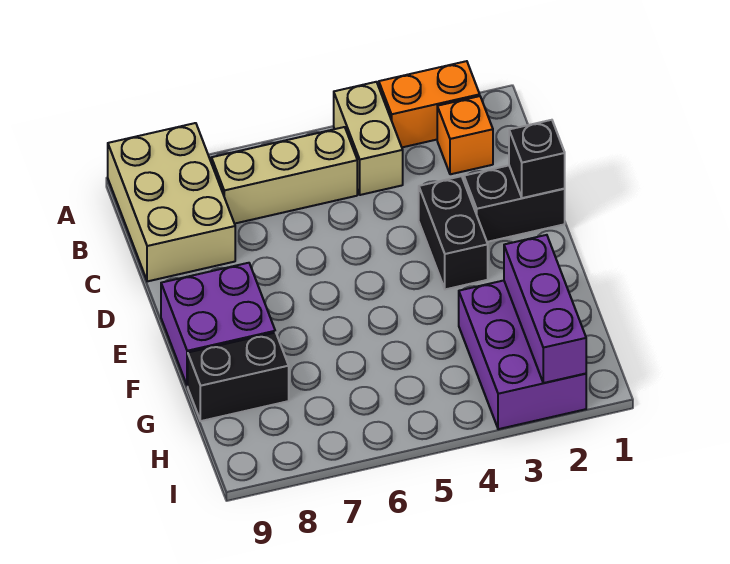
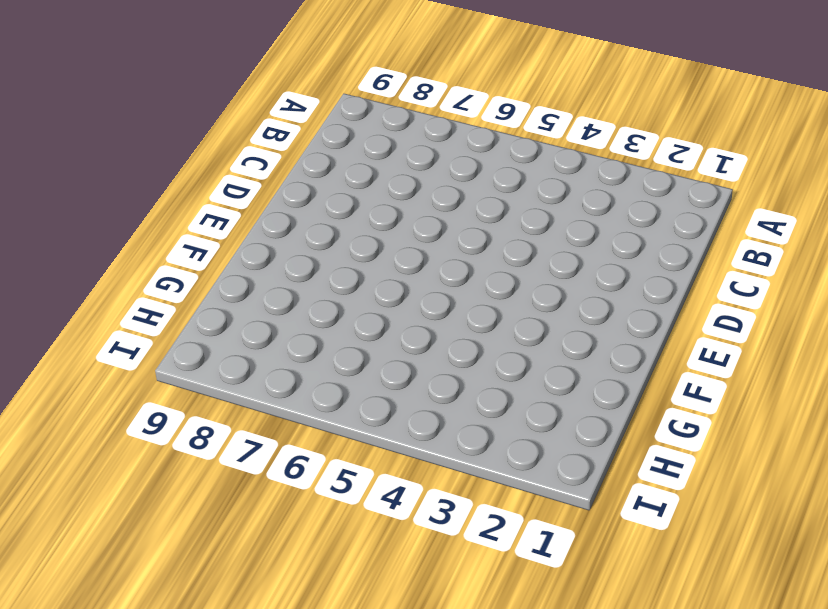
none -> orange brick A2:A3 level 1
none -> tan brick A4:B4 level 1
none -> tan brick A8:C9 level 1

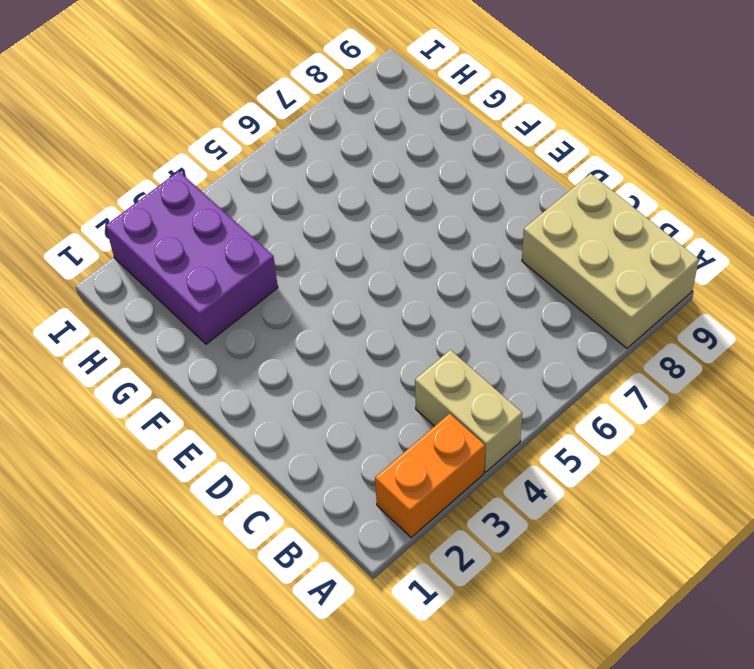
none -> orange brick B2 level 1
none -> tan brick B5:B7 level 1
none -> black brick D1:D2 level 1

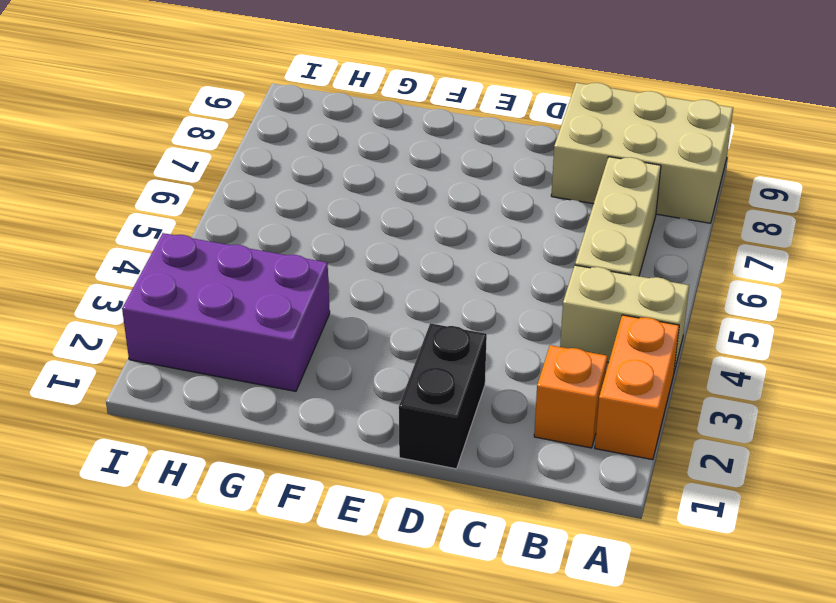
none -> black brick D3:E3 level 1
none -> purple brick E8:F9 level 1
none -> black brick G8:G9 level 1

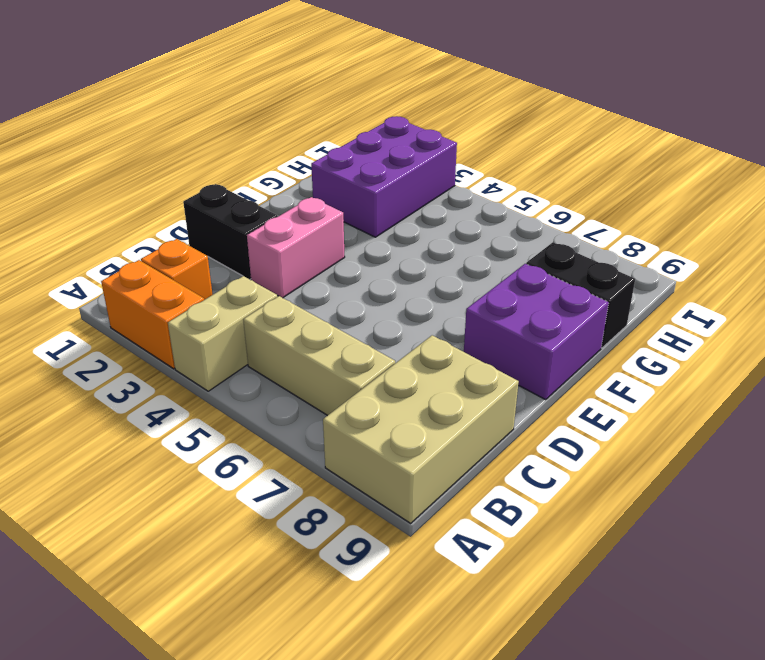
pink brick D3:E3 level 1 -> black brick D3:E3 level 1
none -> black brick D1 level 2
none -> purple brick G2:I2 level 2

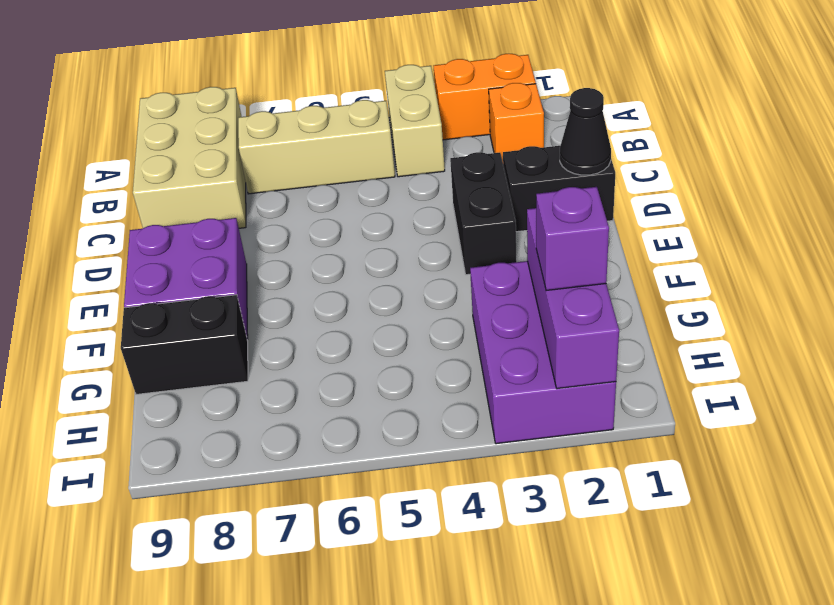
black cone D1 level 2 -> black brick D1 level 2
purple brick H2 level 3 -> none

